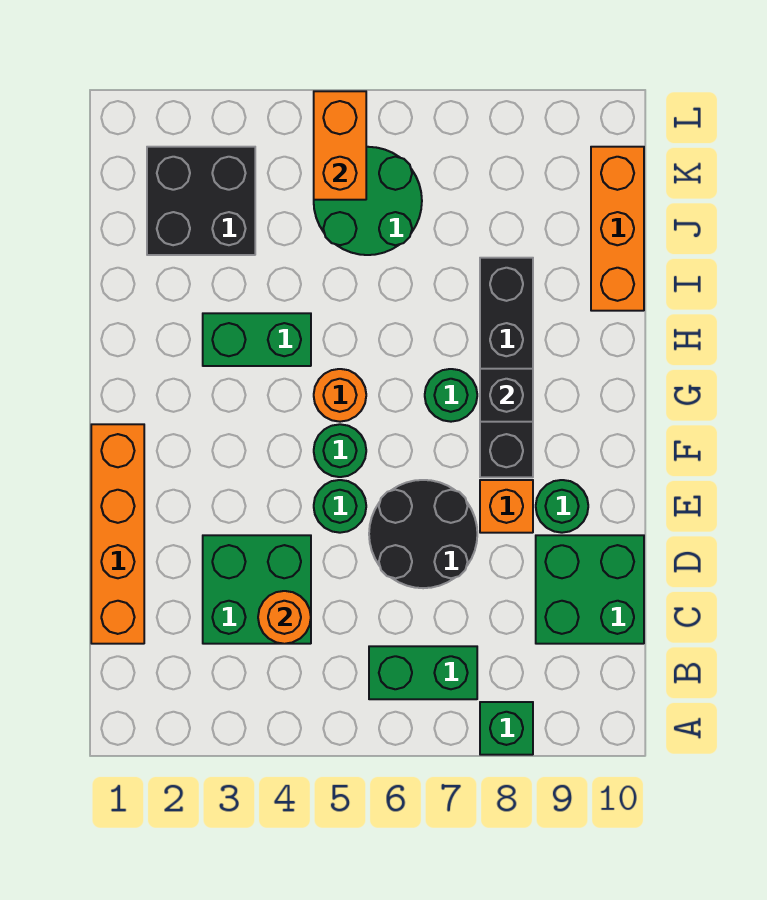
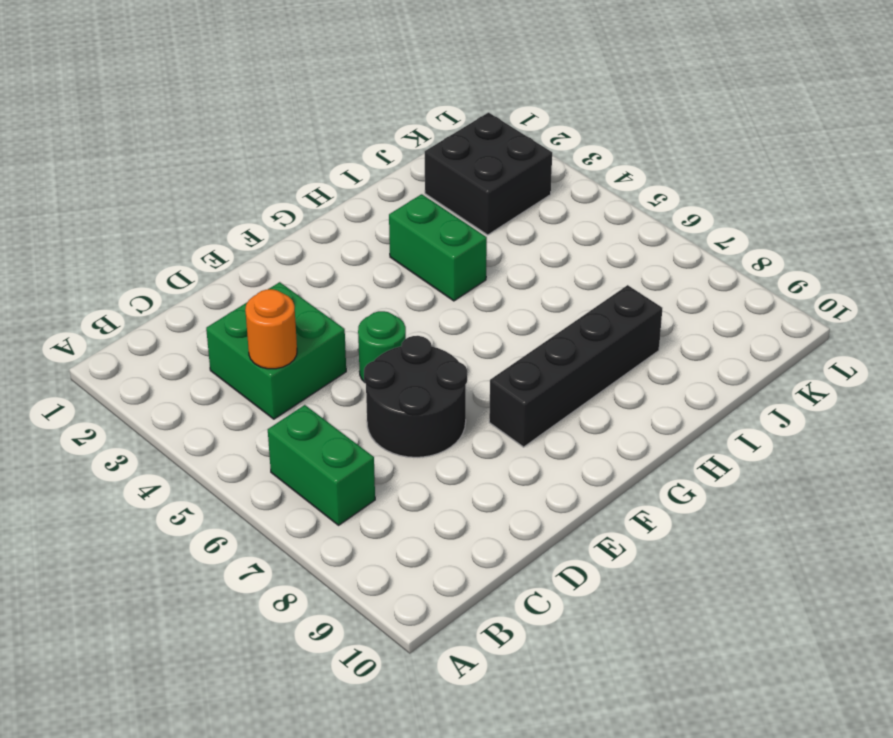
none -> green brick A8 level 1
none -> orange brick C1:F1 level 1
none -> green brick C9:D10 level 1

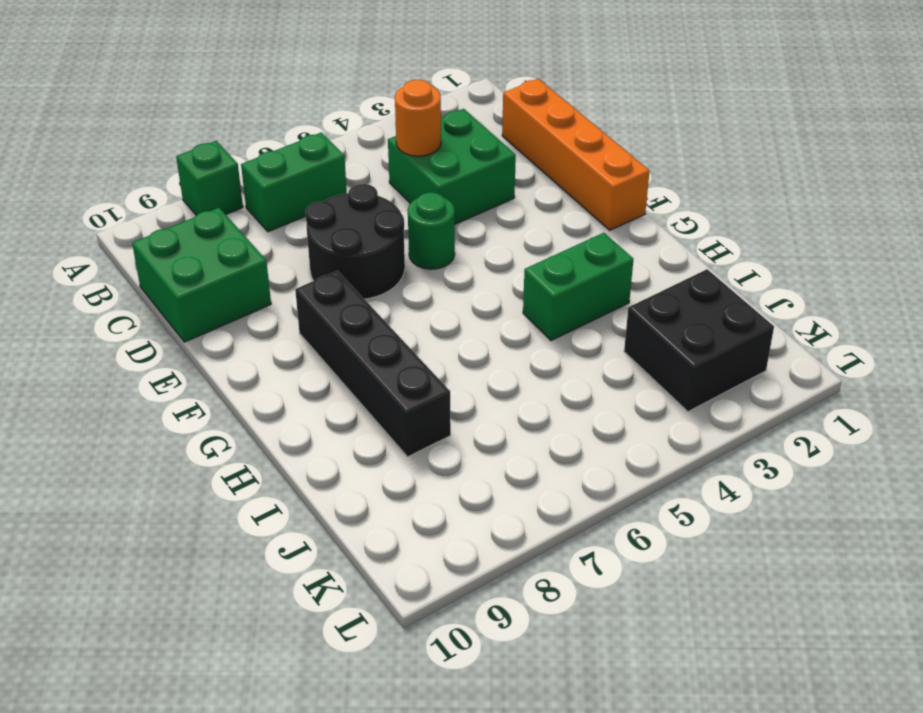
none -> orange brick E8 level 1
none -> green round brick E9 level 1
none -> green round brick F5 level 1

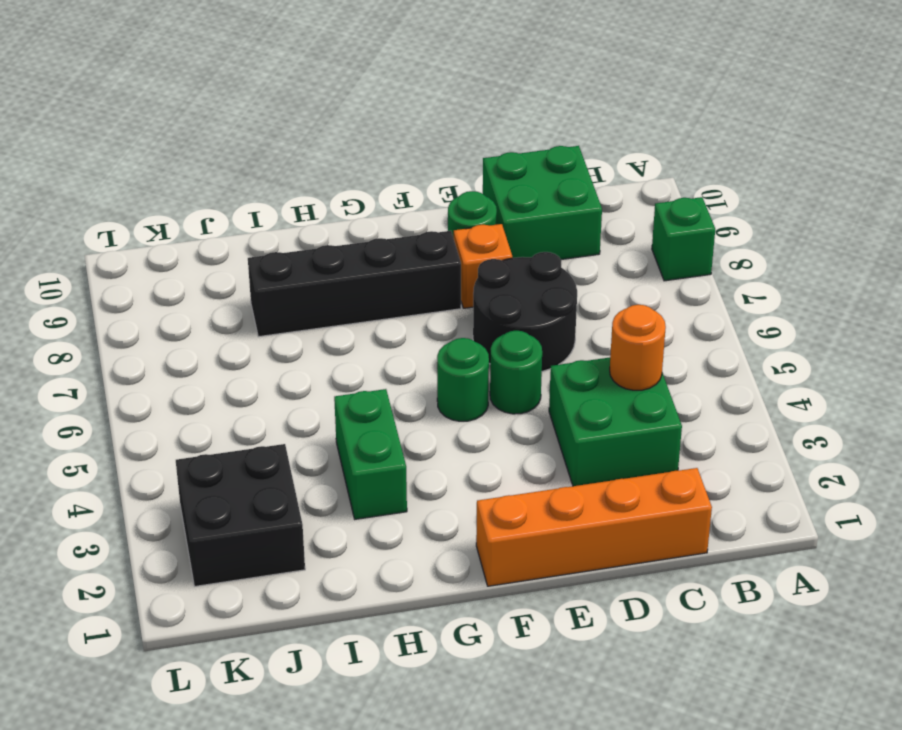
none -> green brick B6:B7 level 1
none -> orange round brick G5 level 1
none -> green round brick G7 level 1

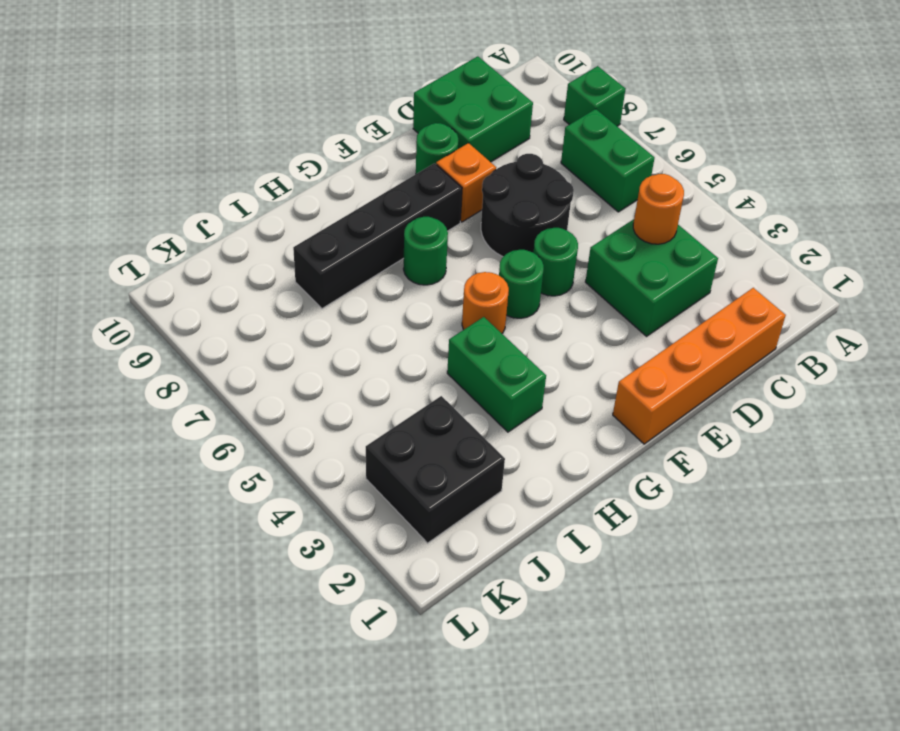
none -> orange brick I10:K10 level 1
none -> green round brick J5:K6 level 1
none -> black brick G8 level 2

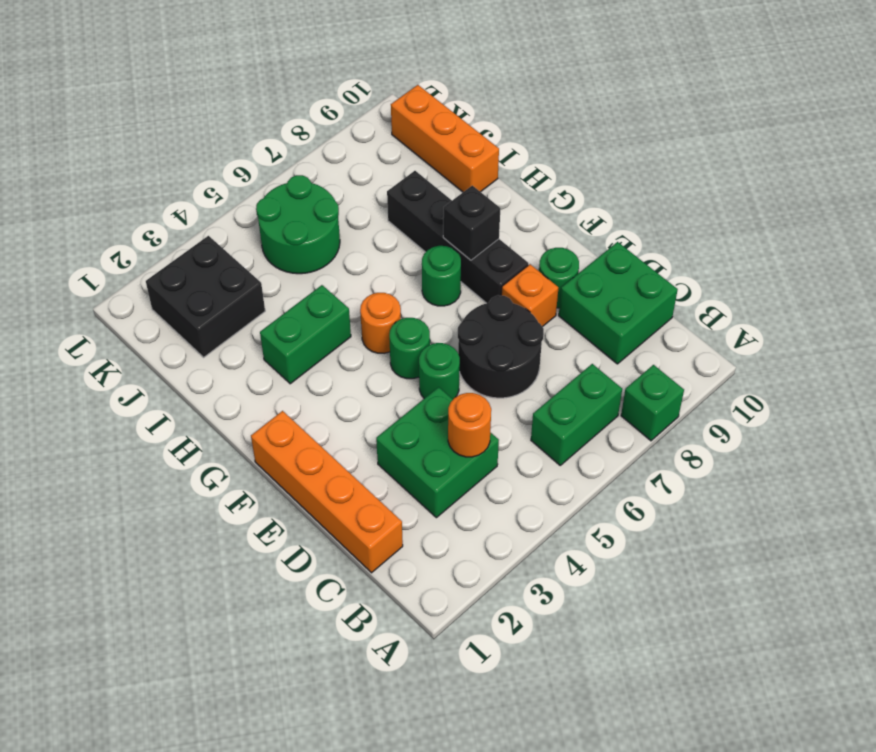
none -> orange brick K5:L5 level 2

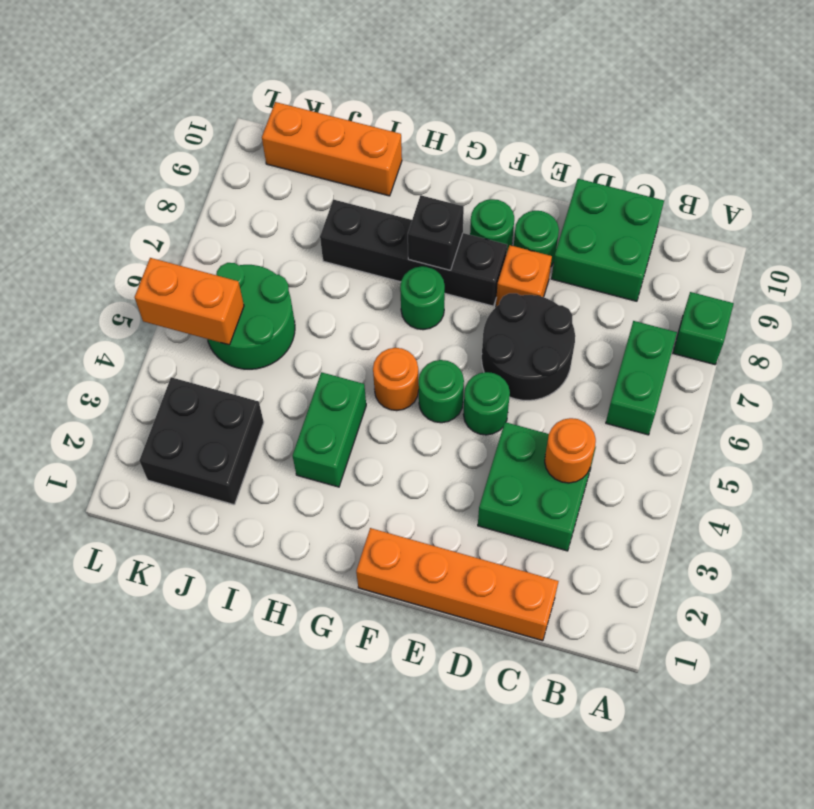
green round brick F9 level 1 -> none

